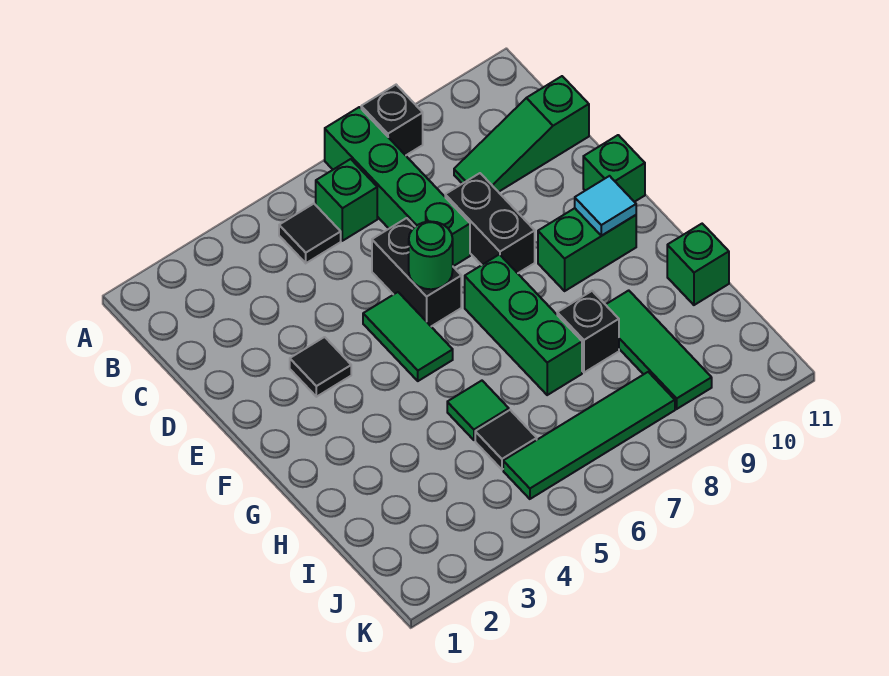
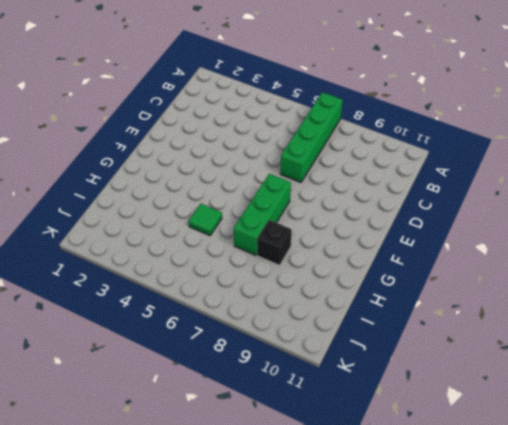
none -> black brick A8 level 1
none -> black tile B5 level 1
none -> green brick B6 level 1

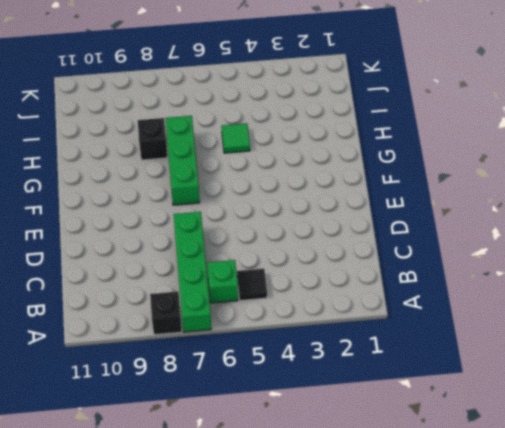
none -> green slope C9:C11 level 1 top 11
none -> black brick D6:E6 level 1
none -> black brick D8:E8 level 1

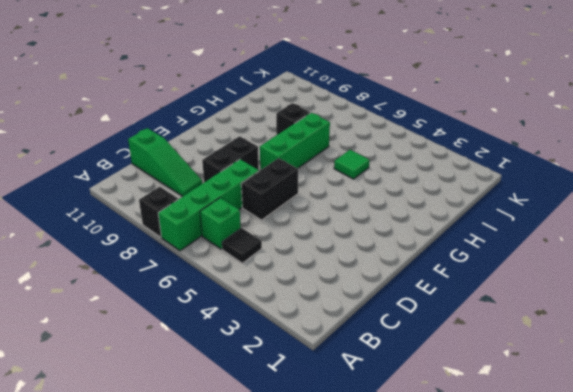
none -> black tile E3 level 1
none -> green tile E5:F5 level 1
none -> green brick E11 level 1

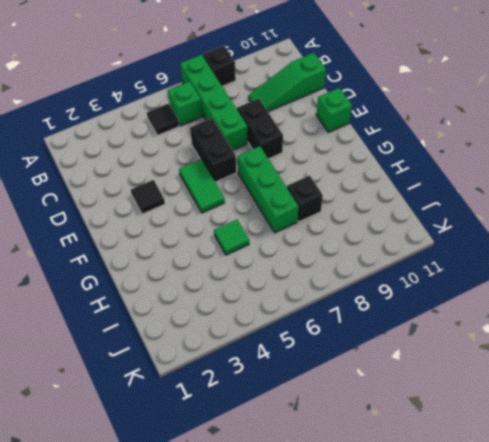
none -> green brick F9:F10 level 1
none -> green tile H9:J9 level 1
none -> green brick H11 level 1

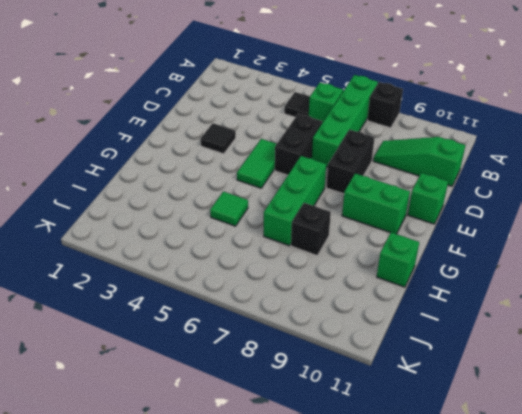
none -> green tile H9:J9 level 1
none -> black tile I5 level 1
none -> green tile J5:J8 level 1

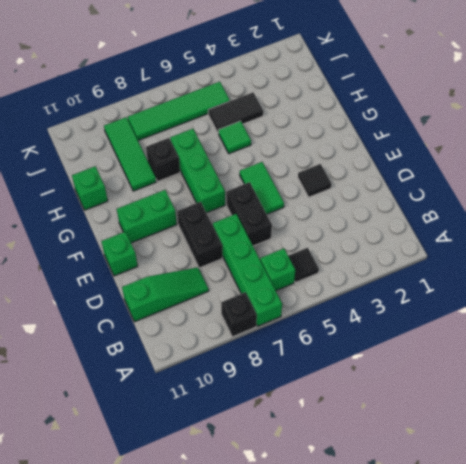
black tile I4:I5 level 1 -> black tile I5 level 1
none -> green round brick E6 level 2
none -> cyan tile F10 level 2

